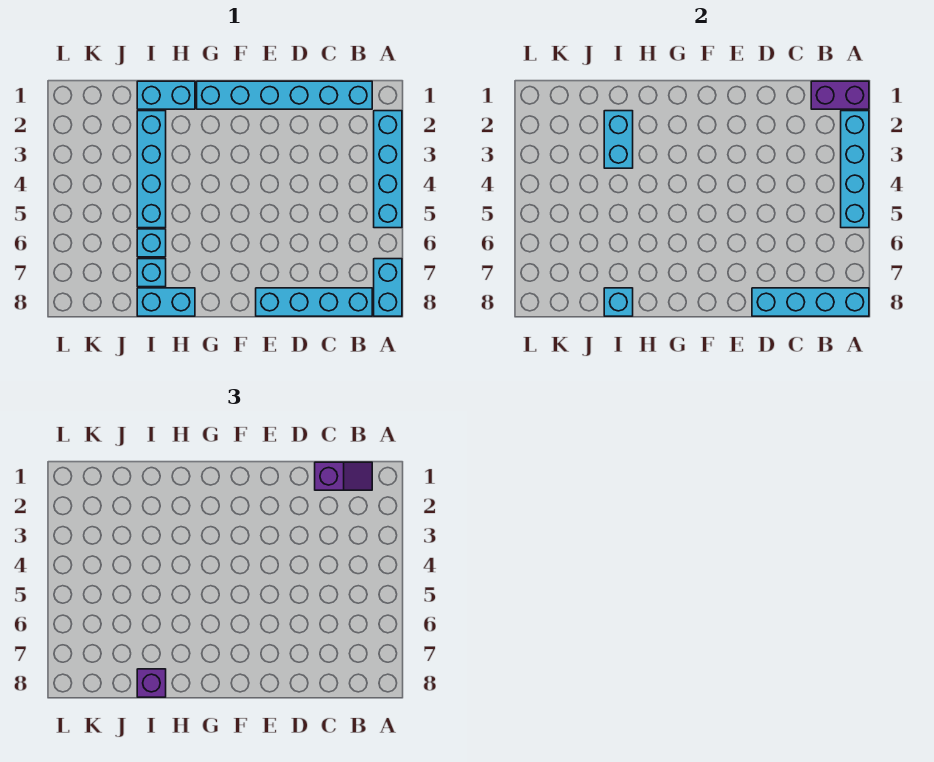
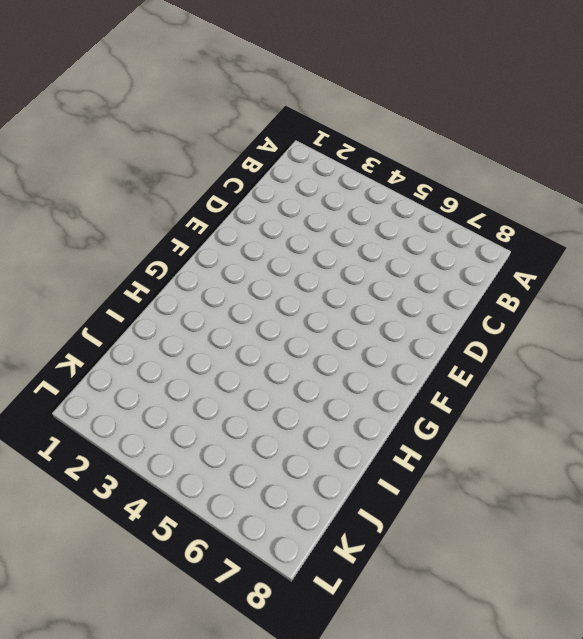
none -> cyan brick A2:A5 level 1
none -> cyan brick A7:A8 level 1
none -> cyan brick B1:G1 level 1

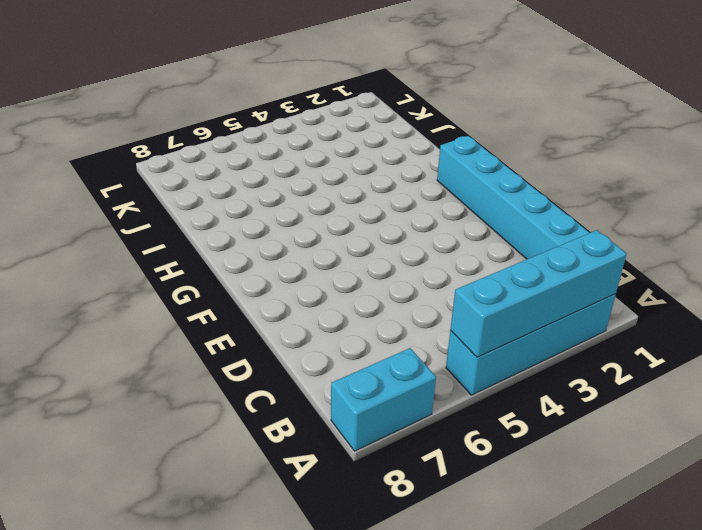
none -> cyan brick B8:E8 level 1
none -> cyan brick H1:I1 level 1
none -> cyan brick H8:I8 level 1

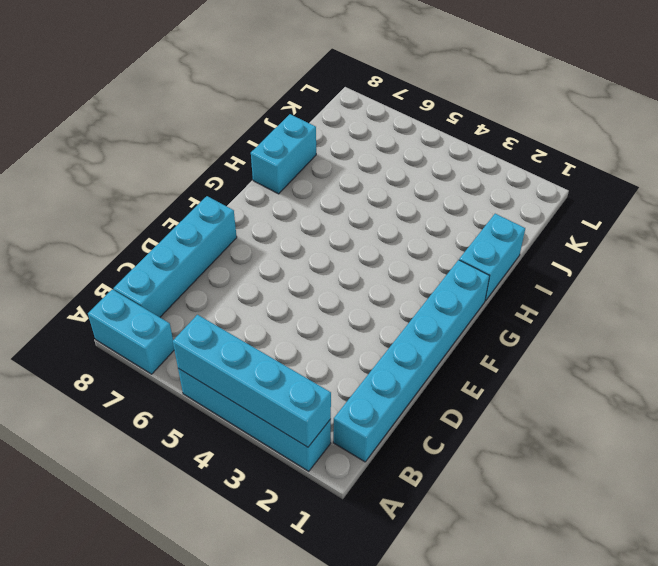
none -> cyan brick I2:I5 level 1
none -> cyan brick I6 level 1
none -> cyan brick I7 level 1

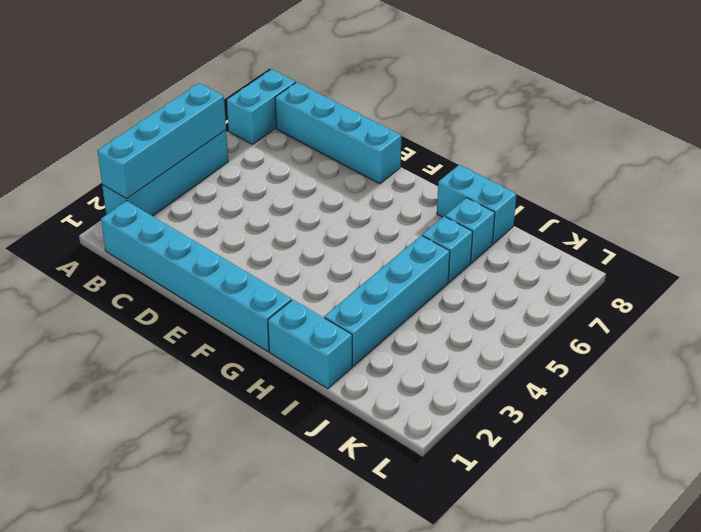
none -> purple brick A1:B1 level 2
none -> cyan brick A8:D8 level 2
none -> cyan brick I2:I3 level 2

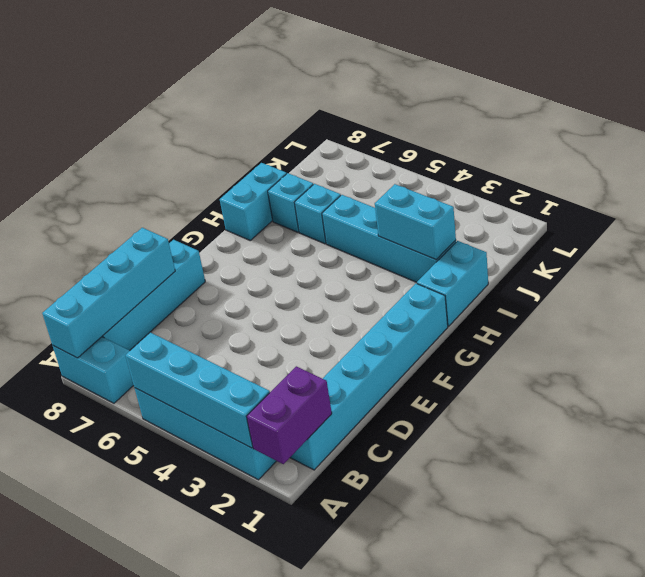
none -> cyan brick I8 level 2
none -> purple slope B1:C1 level 3 top C
none -> purple brick I8 level 3

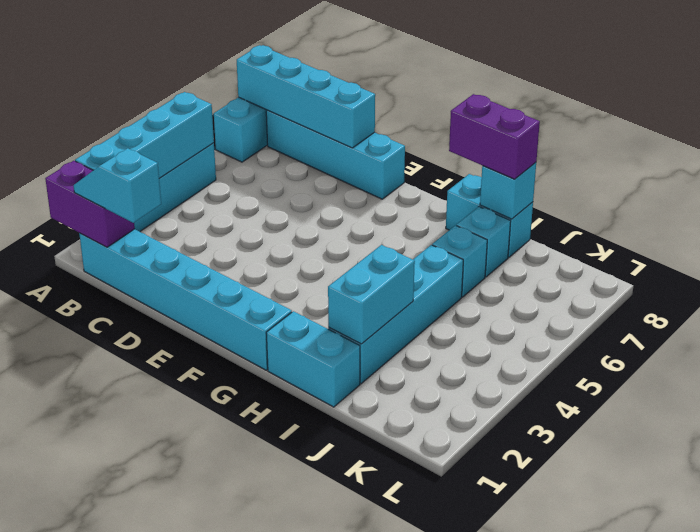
cyan slope B1:C1 level 3 top C -> purple slope B1:C1 level 3 top C
purple brick H8:I8 level 3 -> purple brick I8 level 3

